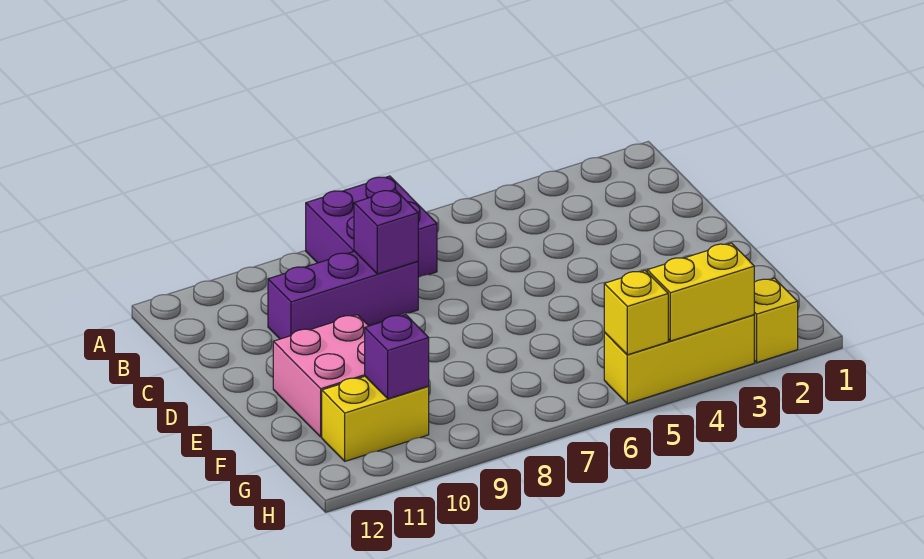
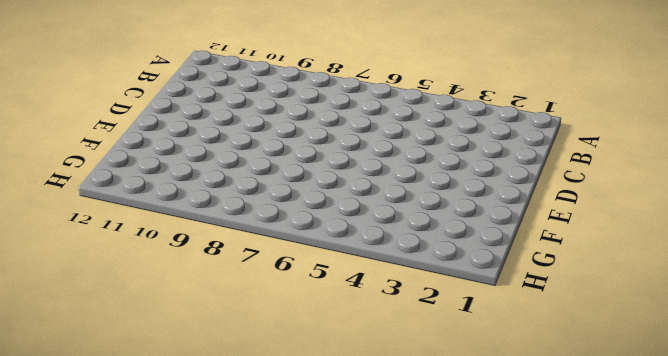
none -> purple brick A7:B8 level 1
none -> purple brick C8:C10 level 1

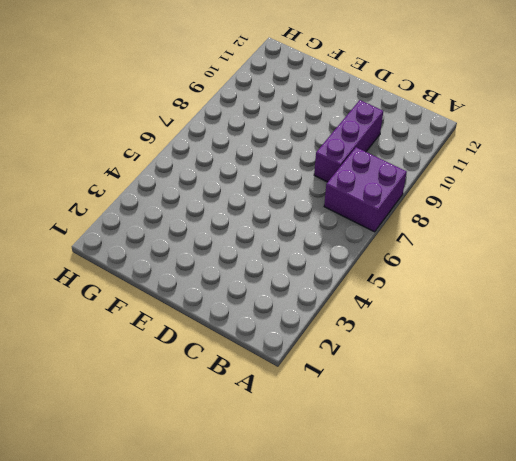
none -> pink brick E10:F11 level 1
none -> yellow brick G10:G11 level 1

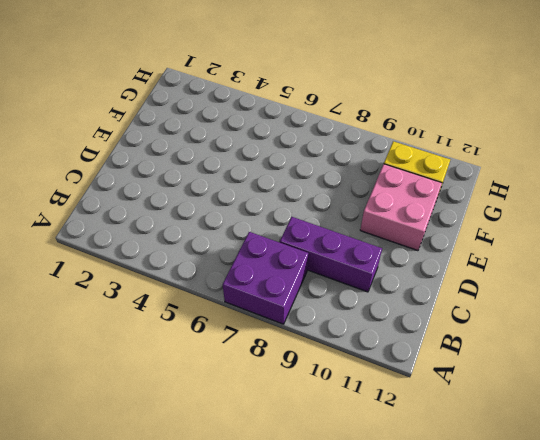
none -> yellow brick H2 level 1
none -> yellow brick H3:H5 level 1

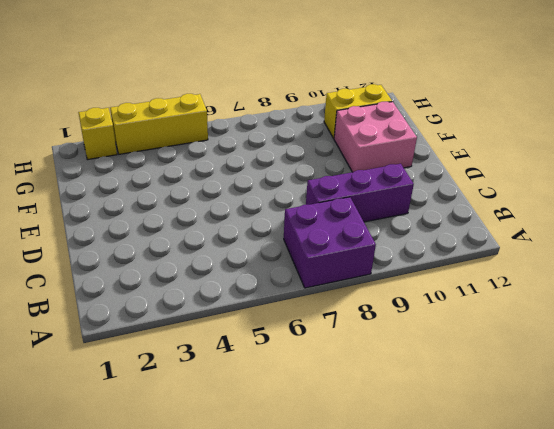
none -> purple brick C8 level 2
none -> purple brick G10 level 2

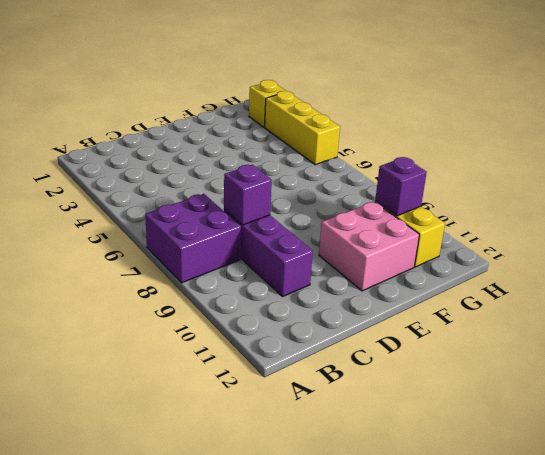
none -> yellow brick H3:H4 level 2
none -> yellow brick H5 level 2

